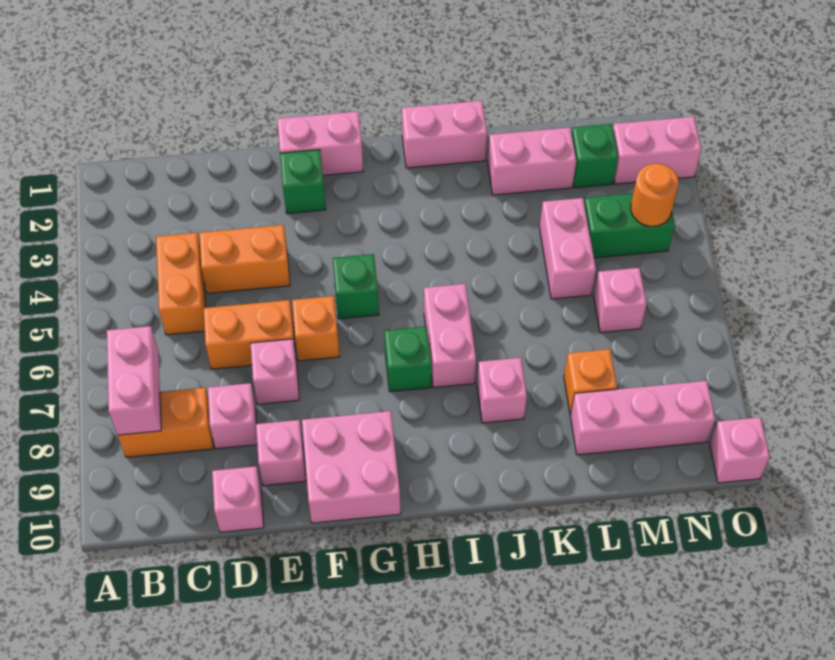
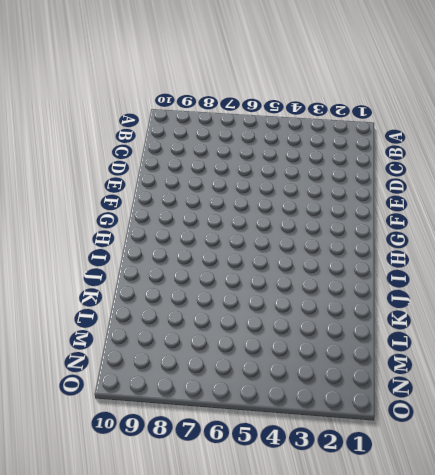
none -> orange brick B8:C8 level 1
none -> orange brick C4:C5 level 1
none -> orange brick D4:E4 level 1

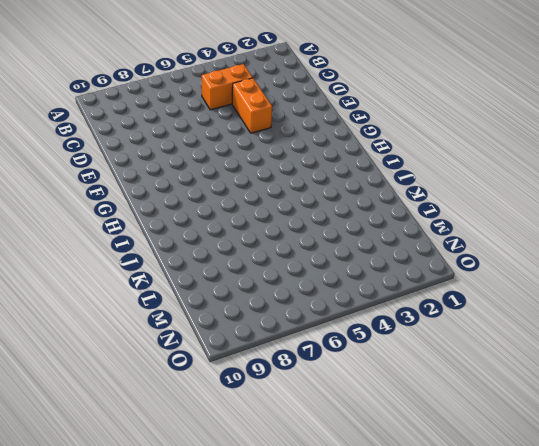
none -> orange brick B8:C8 level 1
none -> orange brick D6:E6 level 1
none -> pink brick D8 level 1

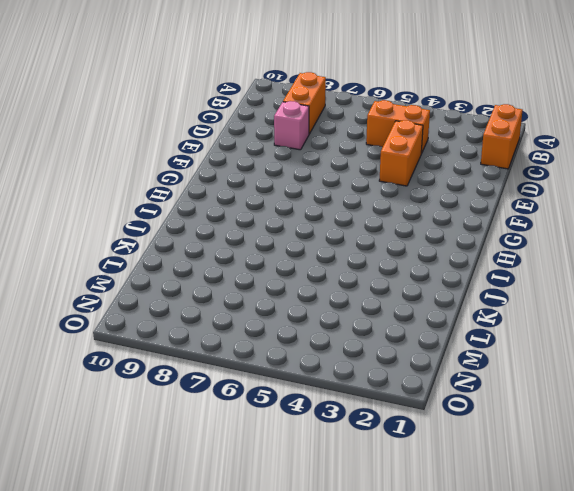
orange brick B1:C1 level 1 -> orange brick D6:E6 level 1
none -> pink brick D10 level 1
none -> pink brick E7 level 1
none -> pink brick E9 level 1

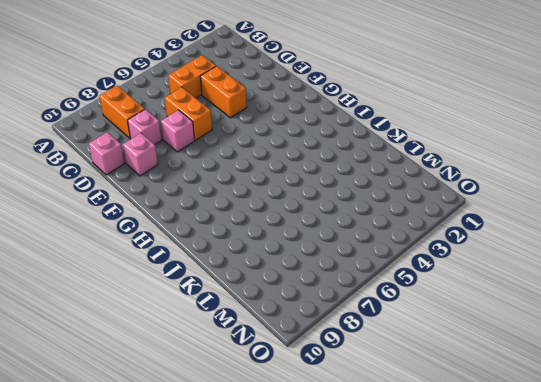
none -> pink brick F1:G1 level 1
none -> green brick F2 level 1
none -> orange brick F6 level 1

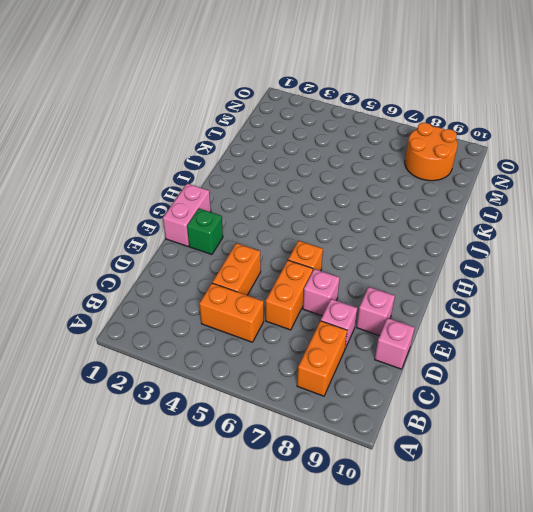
orange round brick M8:N9 level 1 -> pink brick L9:N9 level 1
none -> pink brick F9:G10 level 1
none -> green brick G5 level 1
none -> green brick H7 level 1

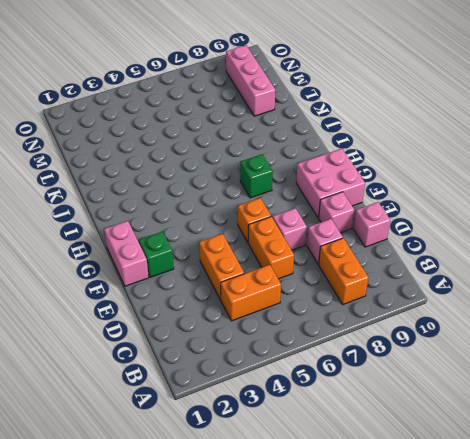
none -> green brick G5 level 1
none -> pink brick I1:J1 level 1
none -> pink brick I6:I7 level 1

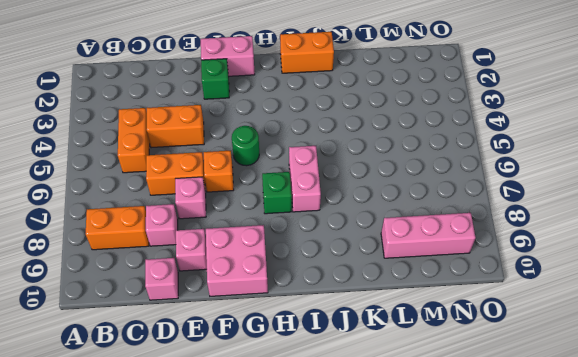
green round brick G5 level 1 -> green brick G5 level 1
orange brick I1:J1 level 1 -> pink brick I1:J1 level 1
none -> pink brick J8 level 1
none -> pink brick K2:L2 level 1
none -> pink brick L4:L5 level 1

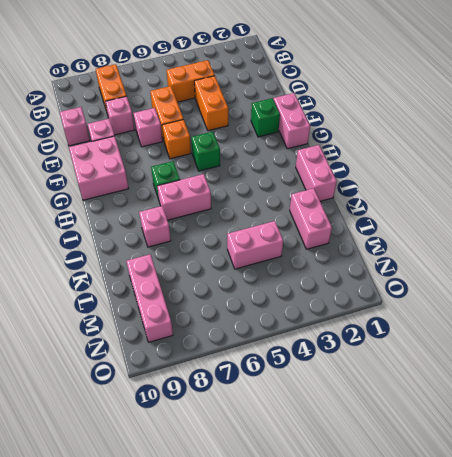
none -> orange brick L8 level 1
none -> green brick M2 level 1
none -> green brick M4:N4 level 1

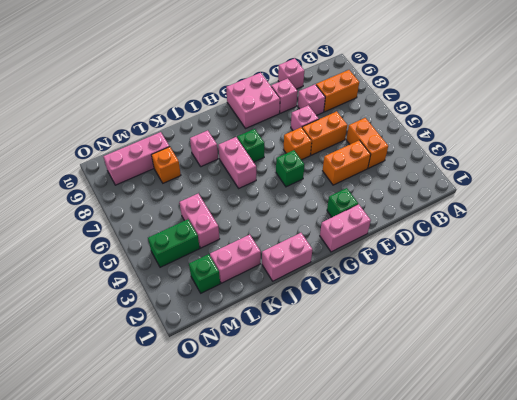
none -> pink brick M6 level 1
none -> pink brick N2:O2 level 1
none -> pink brick O10 level 1

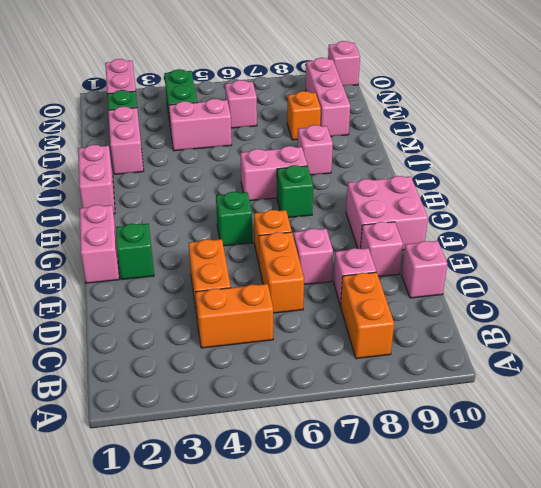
none -> pink brick B7:B8 level 2
none -> orange round brick N4 level 2

